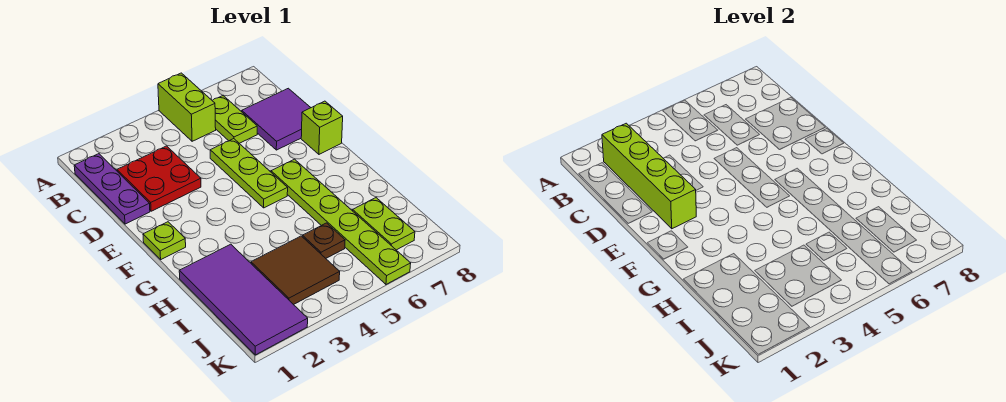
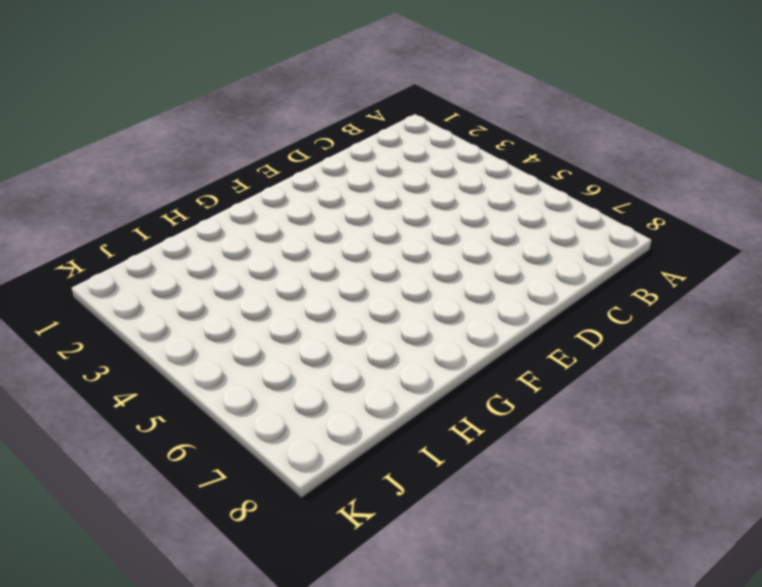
none -> lime brick A5:B5 level 1
none -> purple plate B1:D1 level 1
none -> lime plate B6:C6 level 1

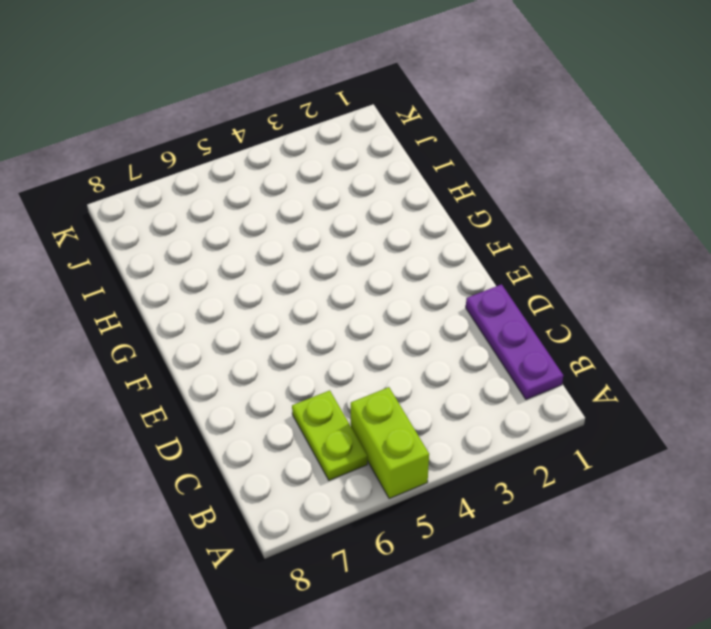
none -> red plate C2:D3 level 1
none -> purple tile C7:D8 level 1
none -> lime plate D5:F5 level 1

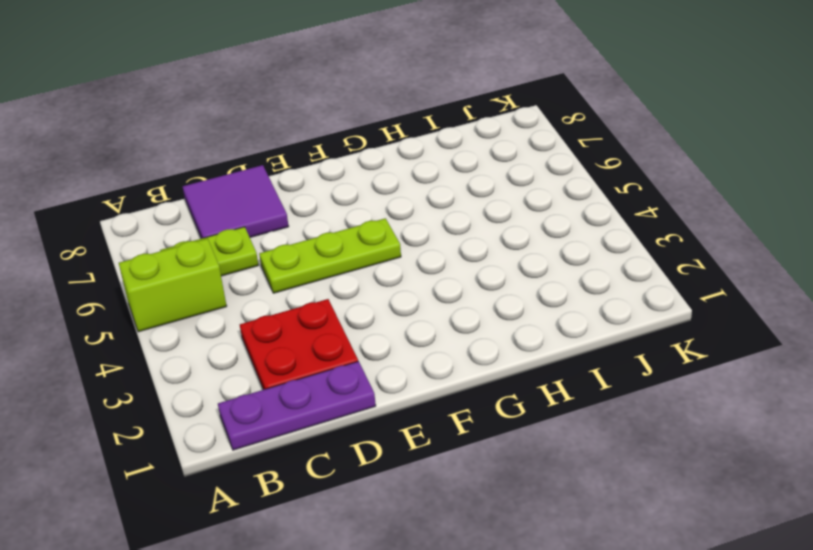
none -> lime brick E8 level 1
none -> lime plate F1 level 1
none -> lime plate F6:K6 level 1

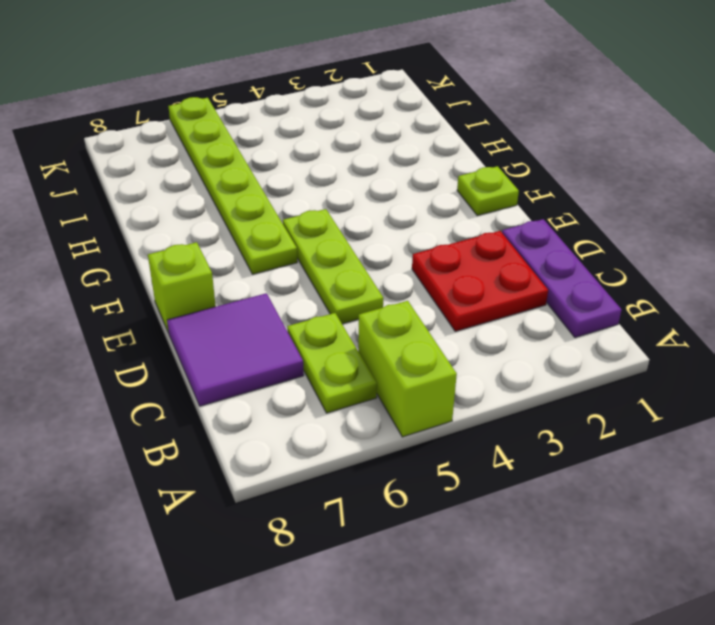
none -> purple tile H1:K2 level 1
none -> brown tile I3:J4 level 1
none -> brown plate I5 level 1

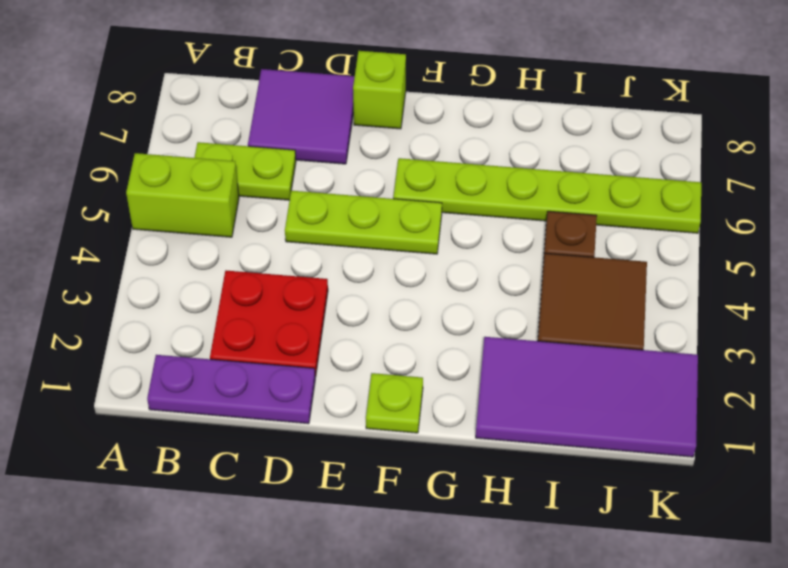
none -> lime plate I7:J7 level 1
none -> lime brick B2:E2 level 2

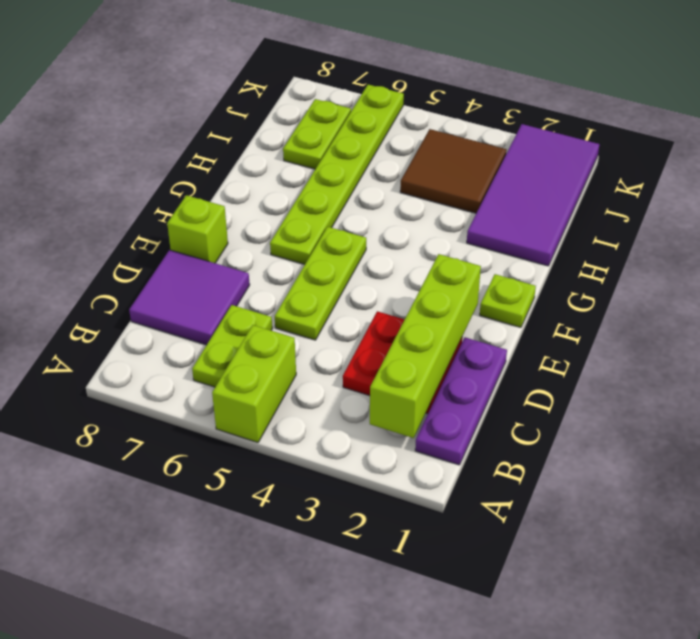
none -> brown plate I5 level 1

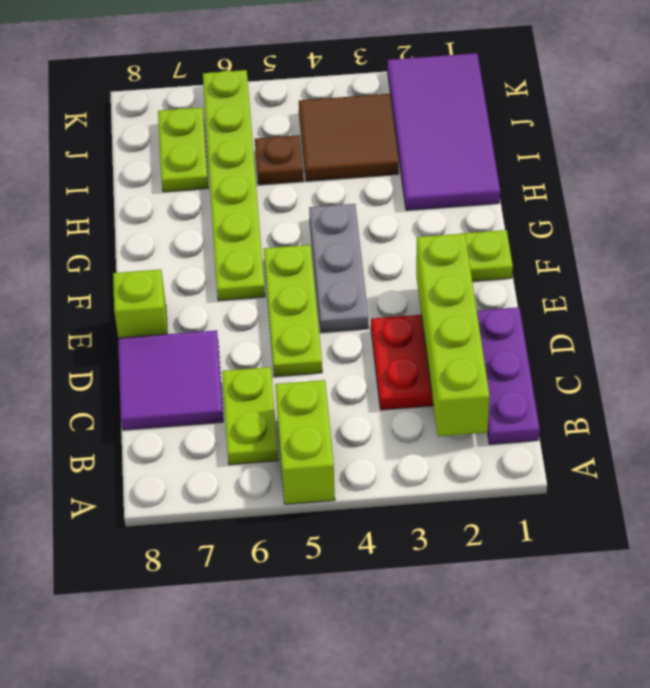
grey plate E4:G4 level 1 -> none

